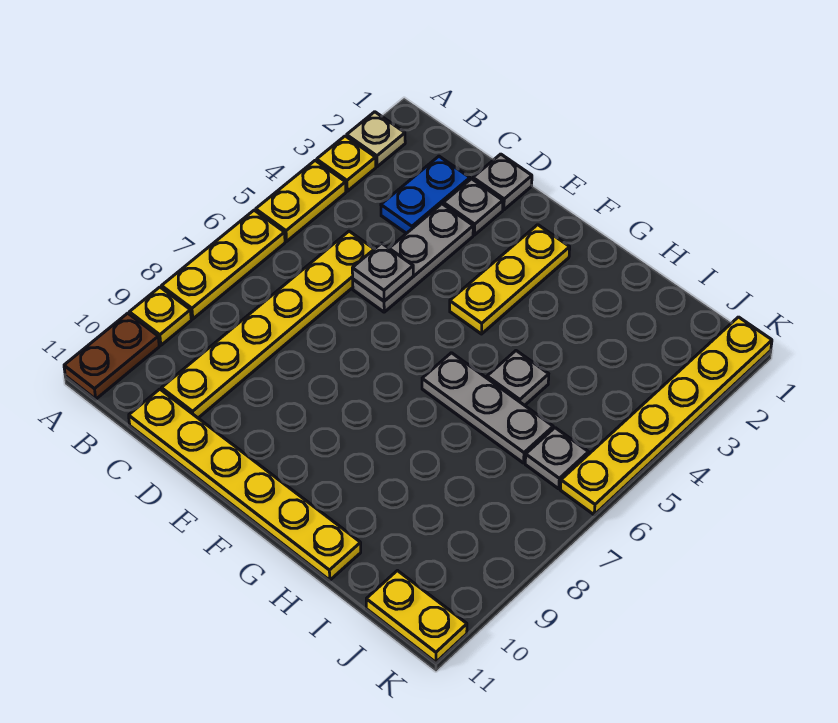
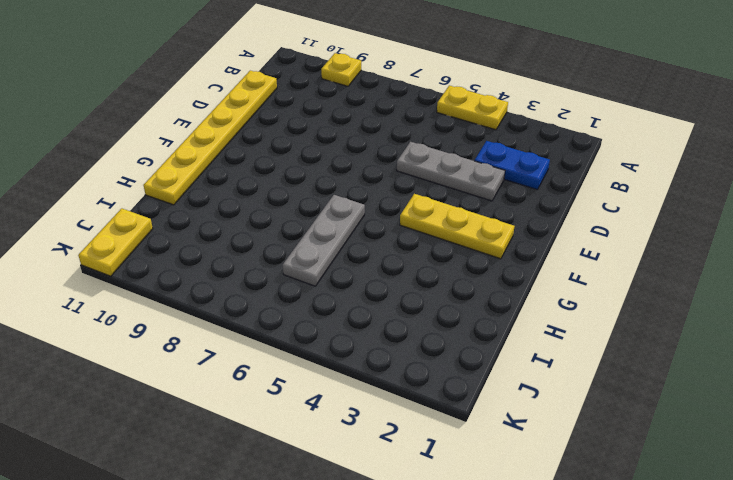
none -> tan plate A2 level 1
none -> yellow plate A3 level 1
none -> yellow plate A6:A8 level 1

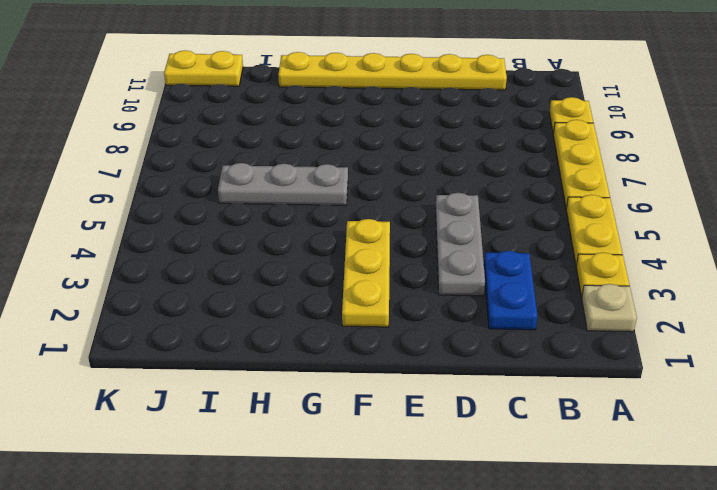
none -> brown plate A10:A11 level 1
none -> yellow plate C5:C10 level 1
none -> grey plate D1 level 1

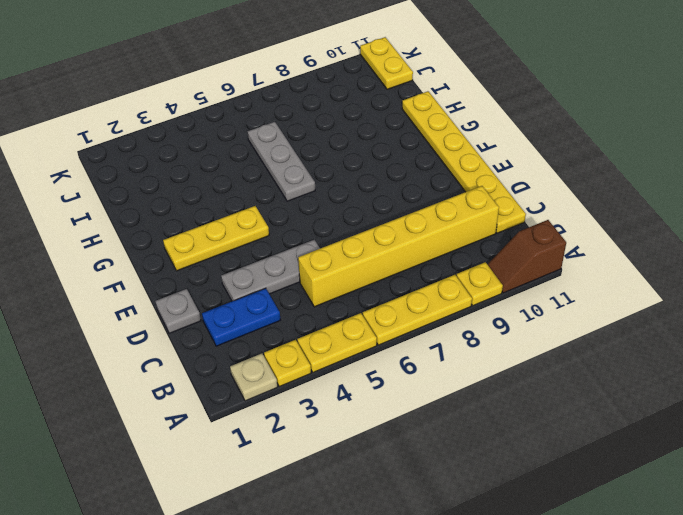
brown slope A10:A11 level 1 top 11 -> brown plate A10:A11 level 1
yellow brick C5:C10 level 1 -> yellow plate C5:C10 level 1
none -> grey plate D2 level 1
none -> grey plate H5 level 1
none -> grey plate J6 level 1

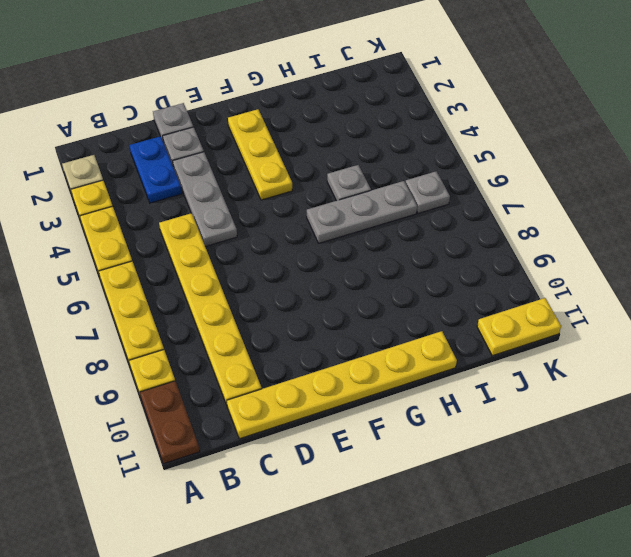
none -> yellow plate K1:K6 level 1
none -> grey plate D5 level 2

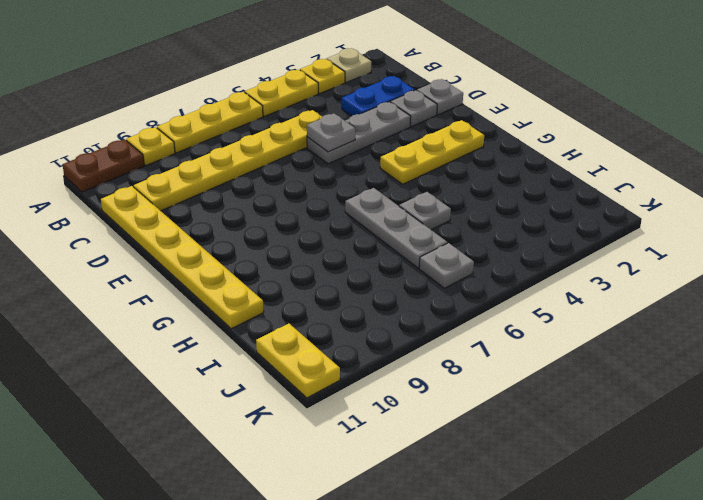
none -> yellow plate K1:K6 level 1

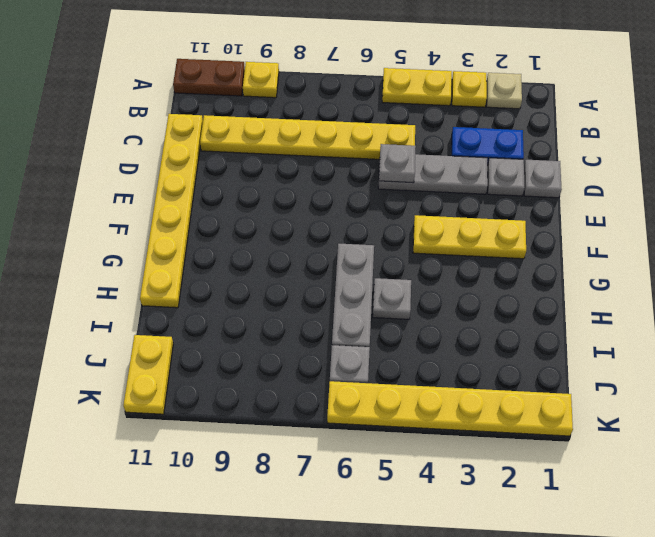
none -> yellow plate A6:A8 level 1

